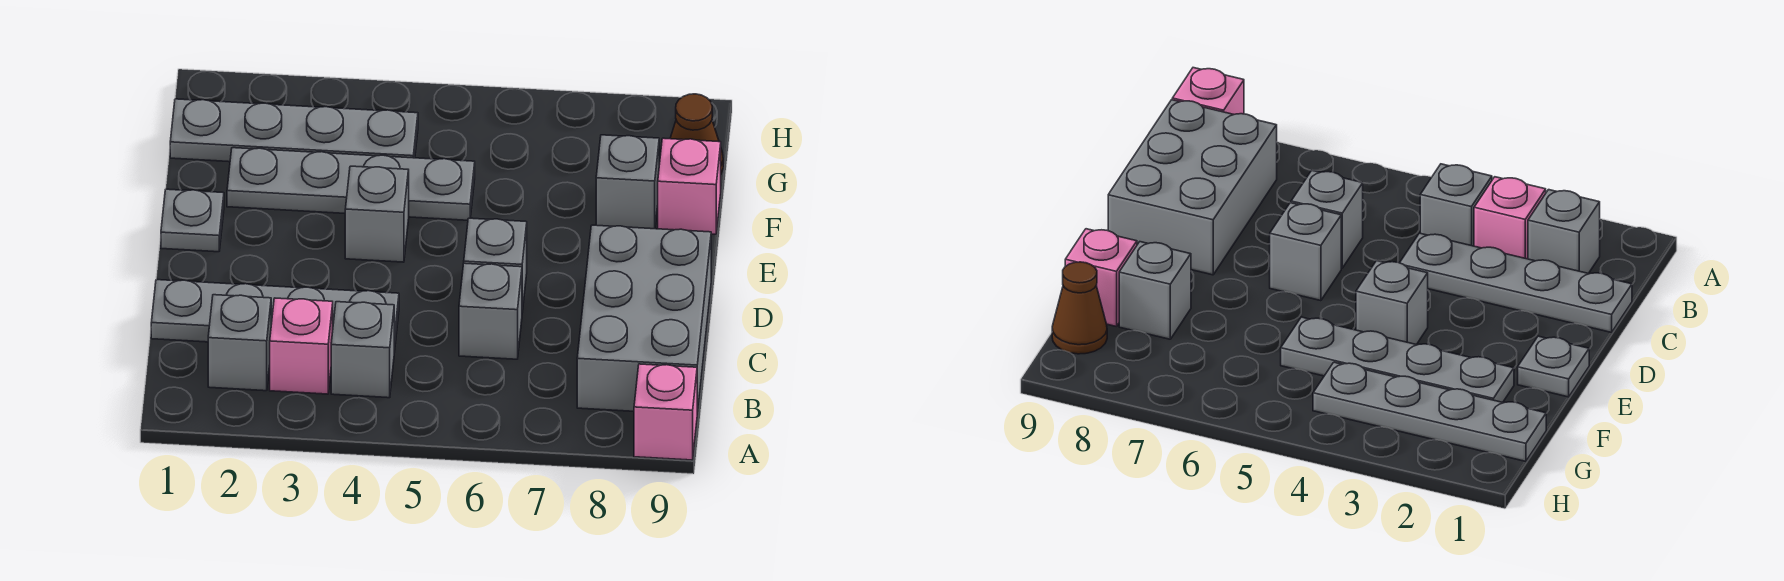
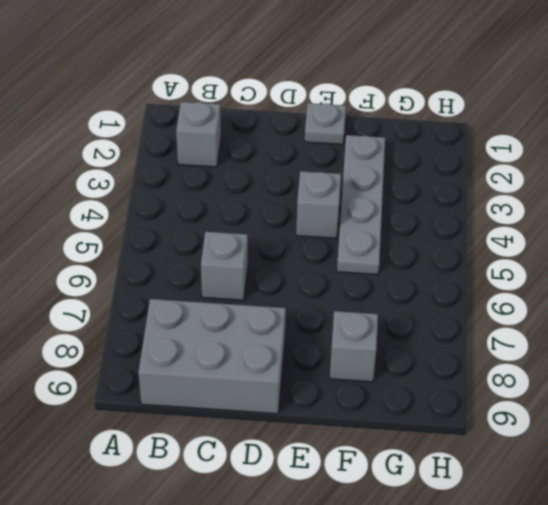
none -> pink brick A9 level 1
none -> pink brick B3 level 1
none -> grey brick B4 level 1

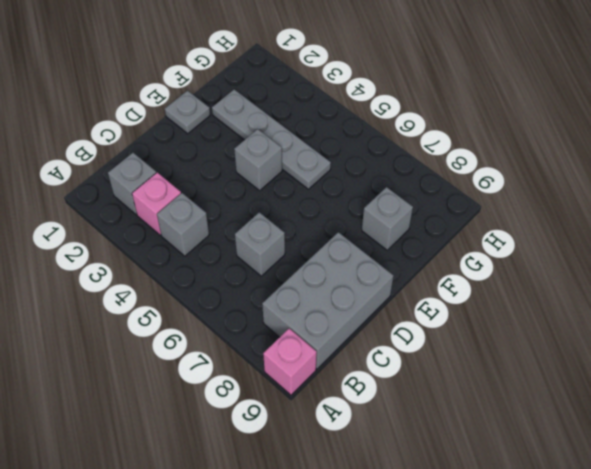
none -> grey plate C1:C4 level 1
none -> grey brick D6 level 1
none -> pink brick F9 level 1

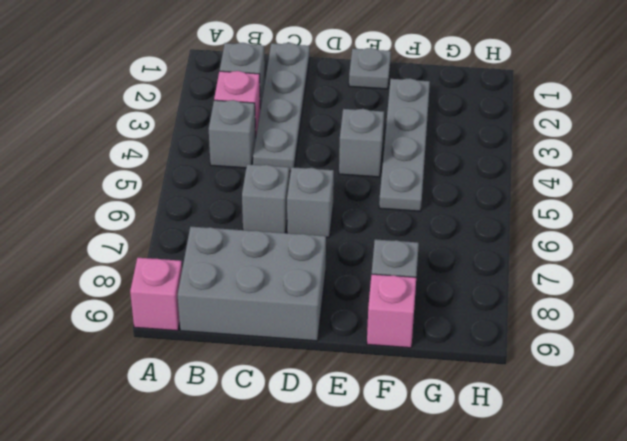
none -> grey plate G1:G4 level 1
none -> brown cone G9 level 1

